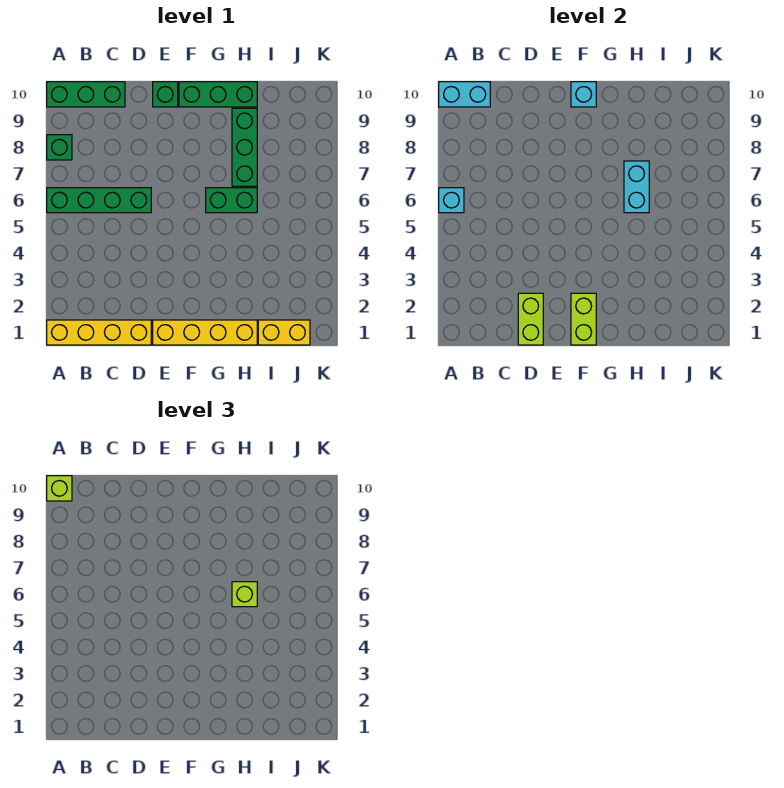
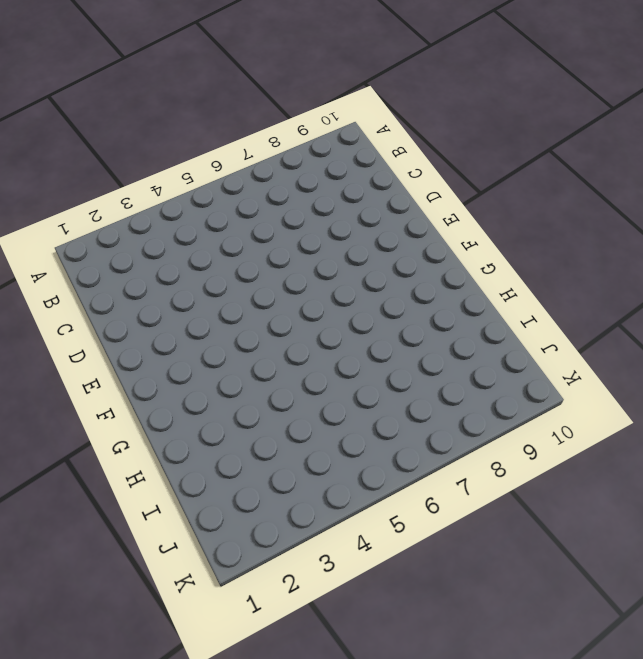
none -> yellow brick A1:D1 level 1
none -> green brick A6:D6 level 1
none -> green brick A8 level 1

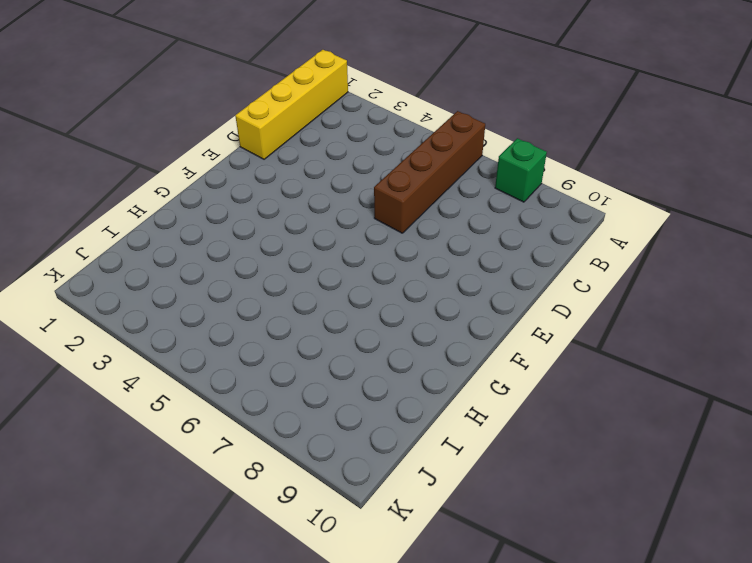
brown brick A6:D6 level 1 -> green brick A6:D6 level 1
none -> green brick A10:C10 level 1
none -> yellow brick E1:H1 level 1
none -> green brick E10 level 1

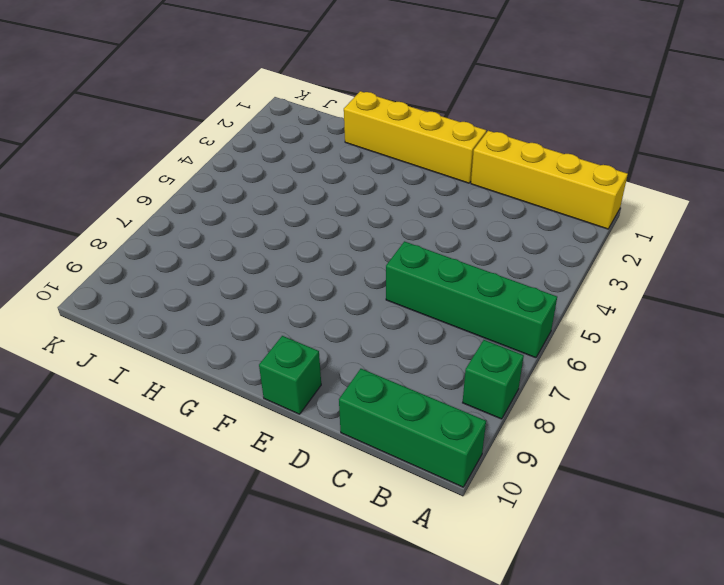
none -> green brick F10:H10 level 1
none -> green brick G6:H6 level 1
none -> green brick H7:H9 level 1

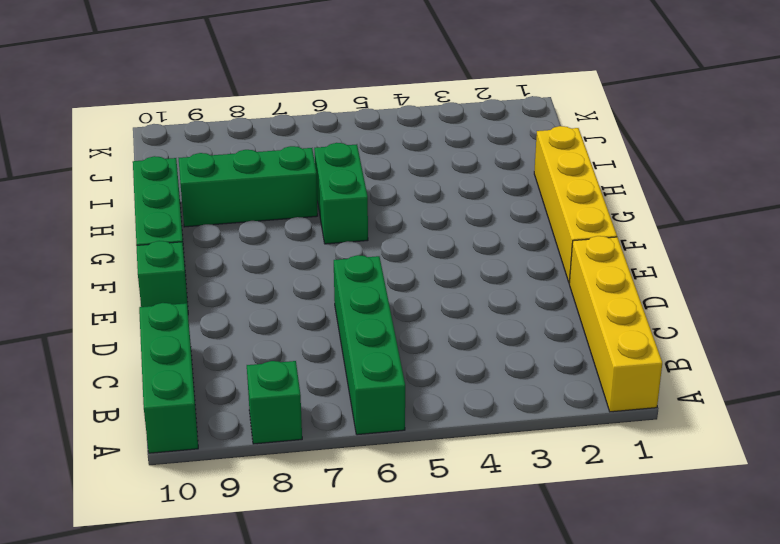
none -> yellow brick I1:J1 level 1
none -> cyan brick A6 level 2
none -> cyan brick A10:B10 level 2

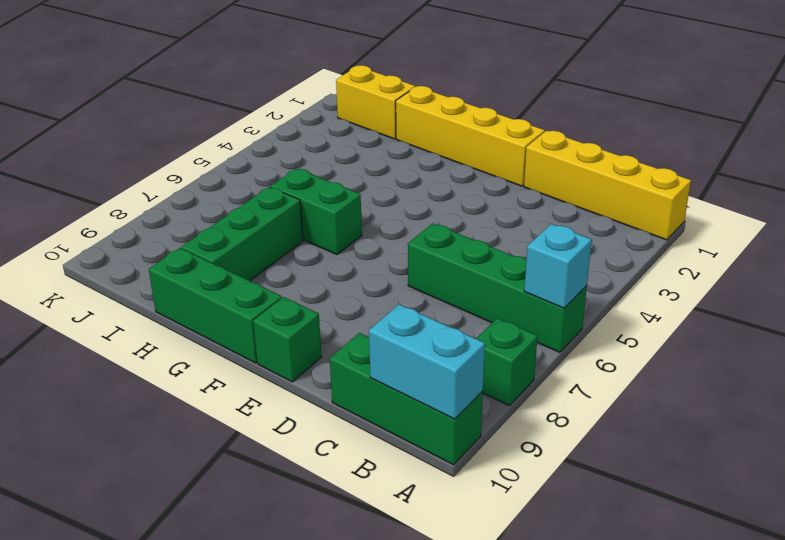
none -> lime brick D1:D2 level 2
none -> lime brick F1:F2 level 2
none -> cyan brick F10 level 2

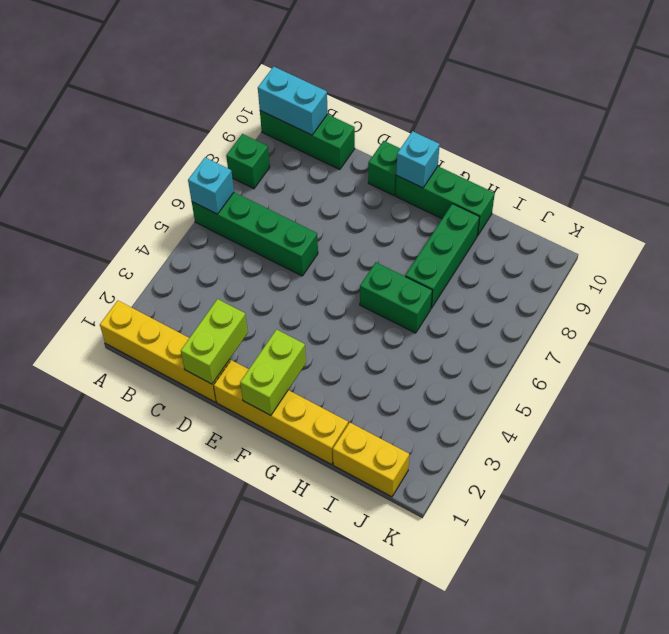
none -> cyan brick H6:H7 level 2
none -> lime brick A10 level 3
none -> lime brick H6 level 3

